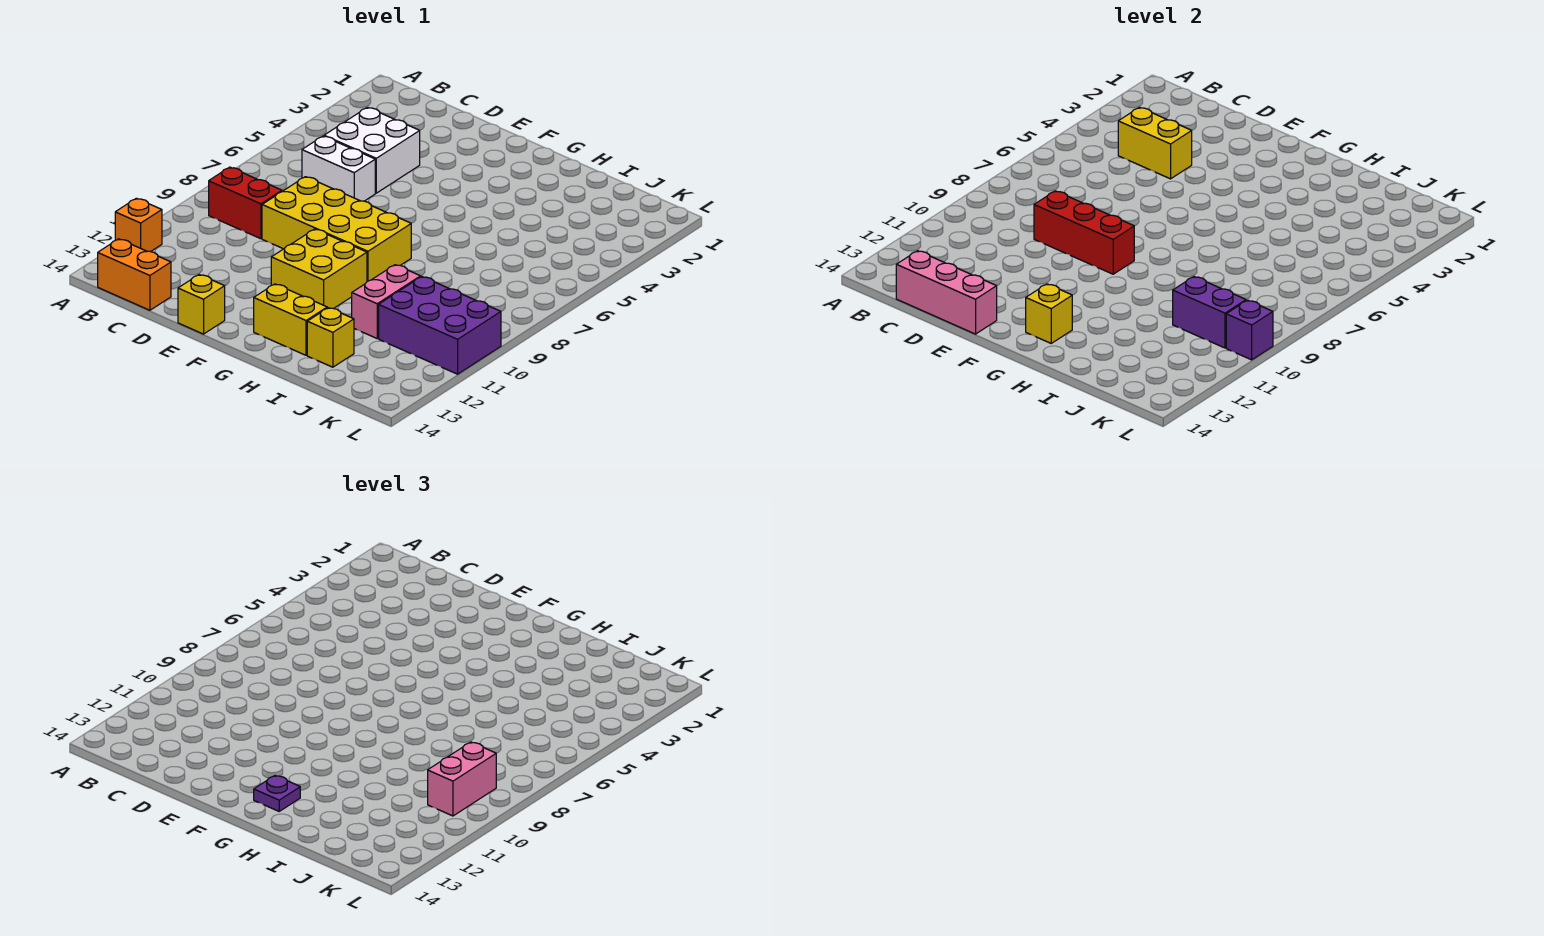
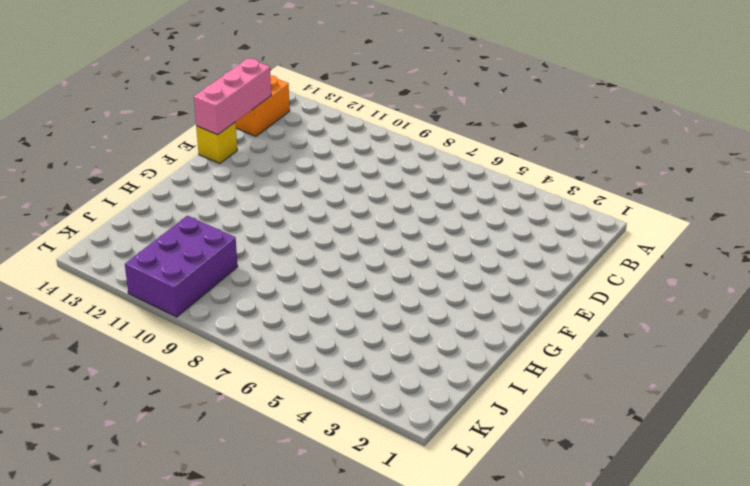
none -> orange brick A12 level 1
none -> red brick B9:C9 level 1
none -> white brick C4:D5 level 1

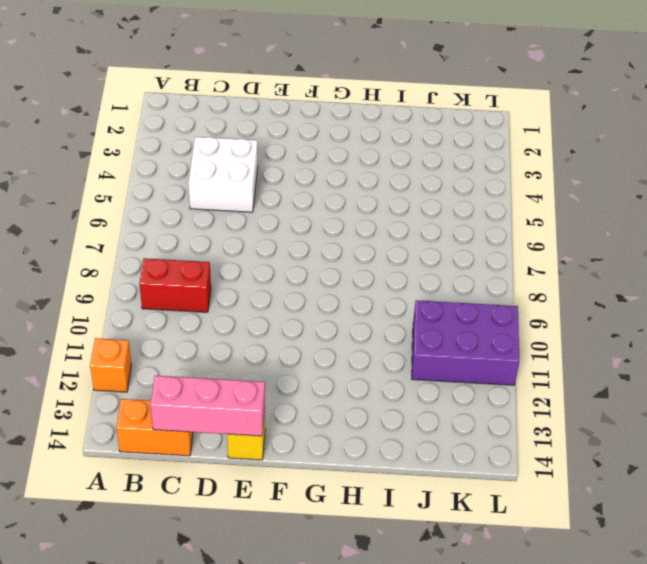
none -> white brick C6:D6 level 1
none -> yellow brick D8:G9 level 1
none -> yellow brick F10:G11 level 1

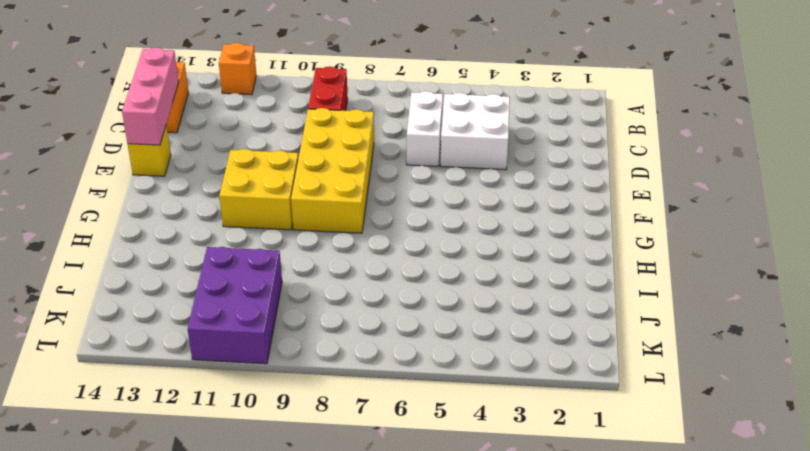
none -> yellow brick G13:H13 level 1
none -> pink brick I10:I11 level 1
none -> yellow brick I13 level 1

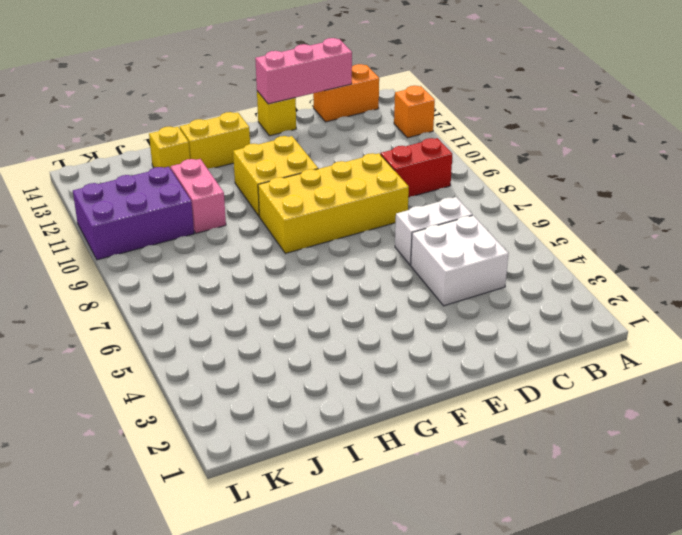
none -> yellow brick C4:D4 level 2
none -> red brick D9:F9 level 2
none -> yellow brick G13 level 2

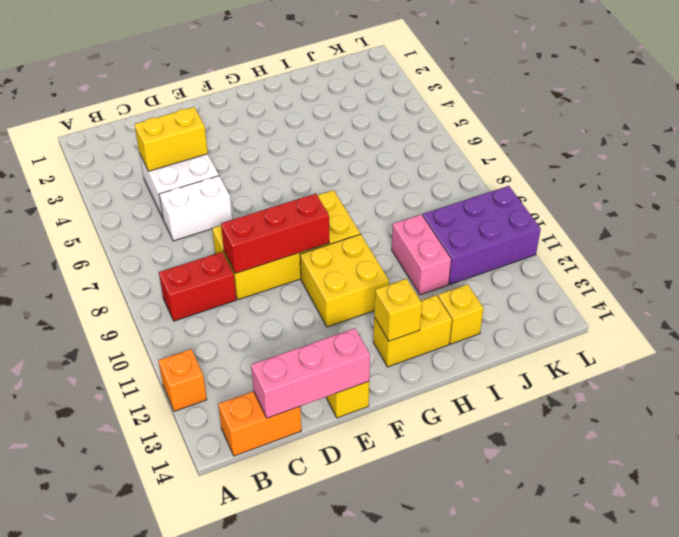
none -> purple brick J10:K10 level 2
none -> purple brick L10 level 2
none -> purple plate G13 level 3

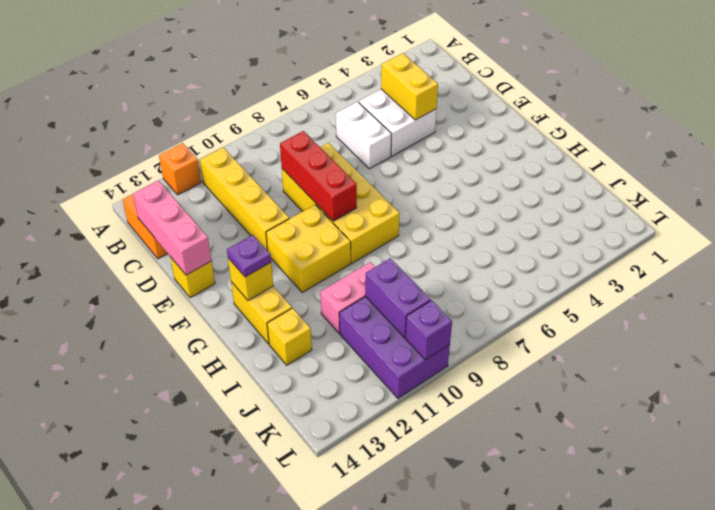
yellow brick B11:E11 level 1 -> none
none -> red brick B9:C9 level 1
none -> pink brick K9:K10 level 3

